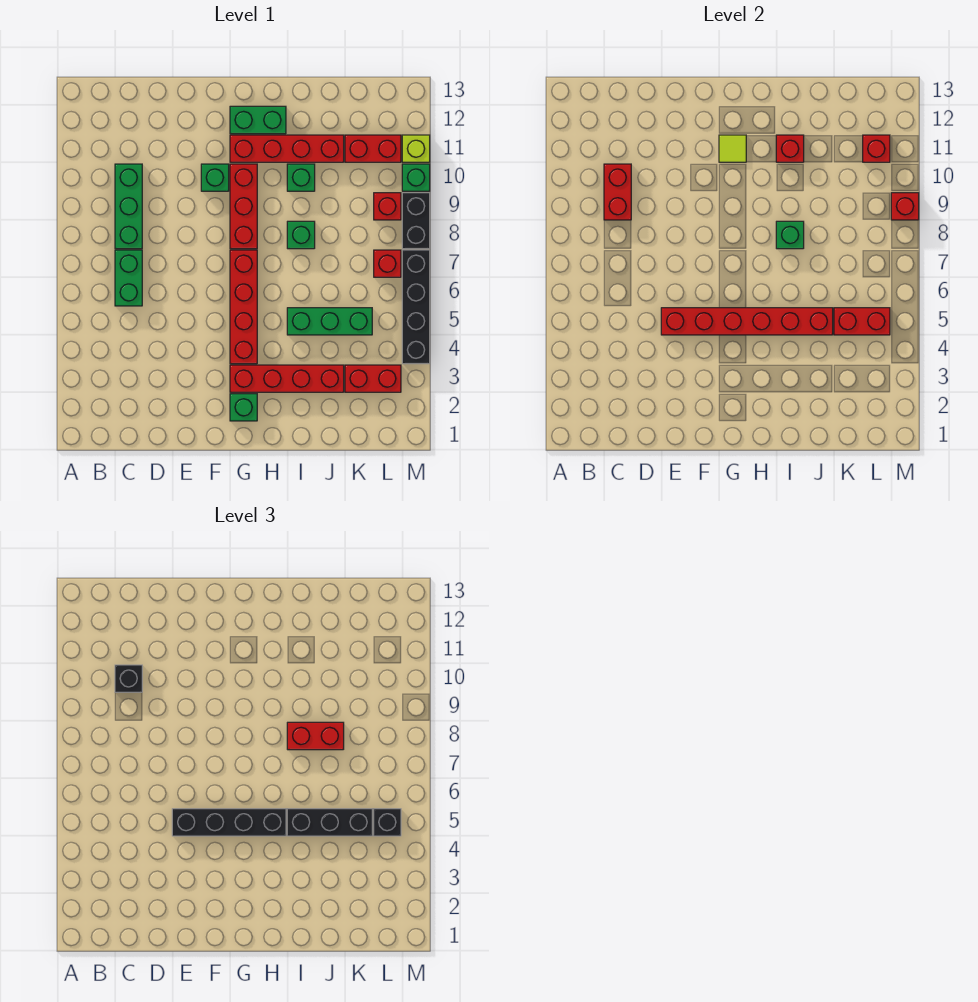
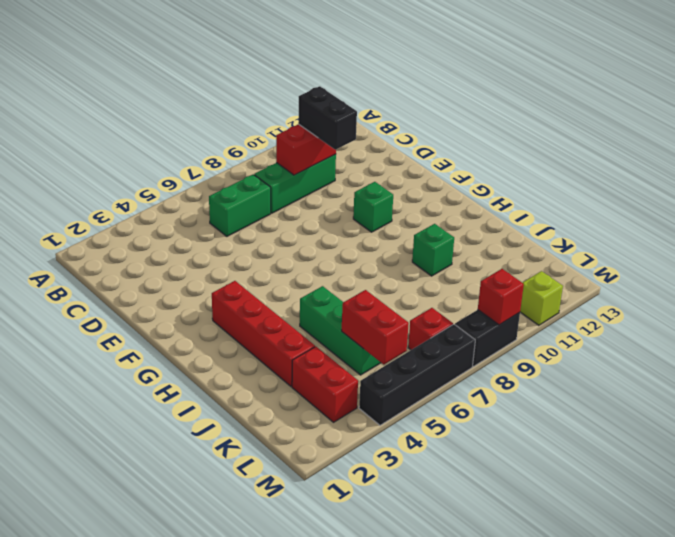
black brick C10:D10 level 3 -> black brick C10 level 3
none -> green brick G2 level 1
none -> red brick G4:G7 level 1
none -> red brick G8:G10 level 1
none -> red brick G11:J11 level 1

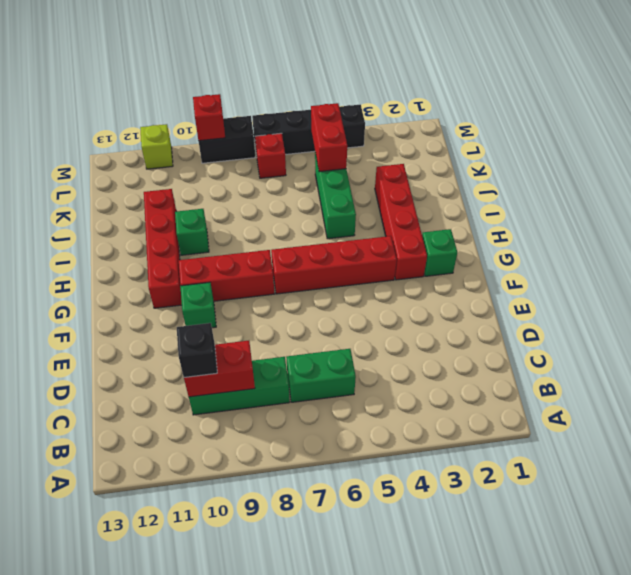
none -> green brick G12:H12 level 1
none -> green brick I8 level 1
none -> red brick K3:L3 level 1
none -> red brick K11:L11 level 1

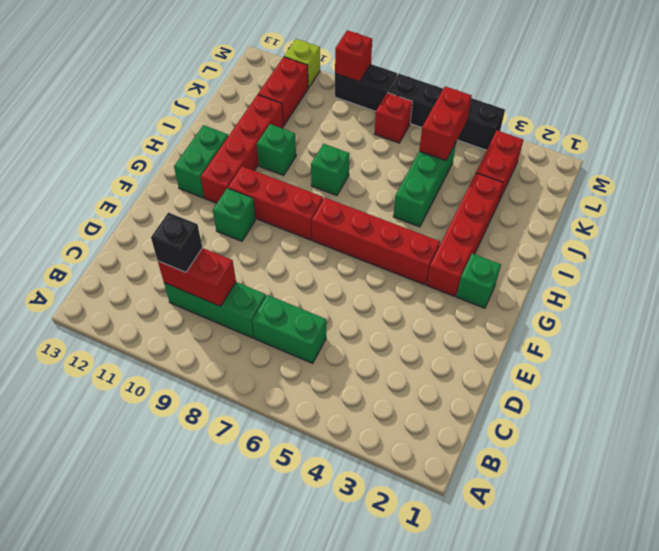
none -> red brick L9 level 1
none -> green brick M10 level 1
none -> red brick E5:J5 level 2
none -> lime tile G11 level 2

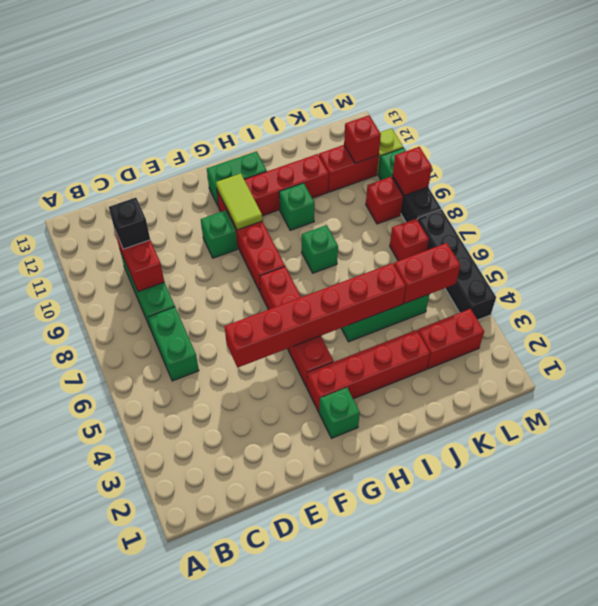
lime tile G10:G11 level 2 -> lime tile G11 level 2
none -> green brick I8 level 2
none -> red brick I11 level 2
none -> black brick E5:H5 level 3
none -> black brick I5:K5 level 3

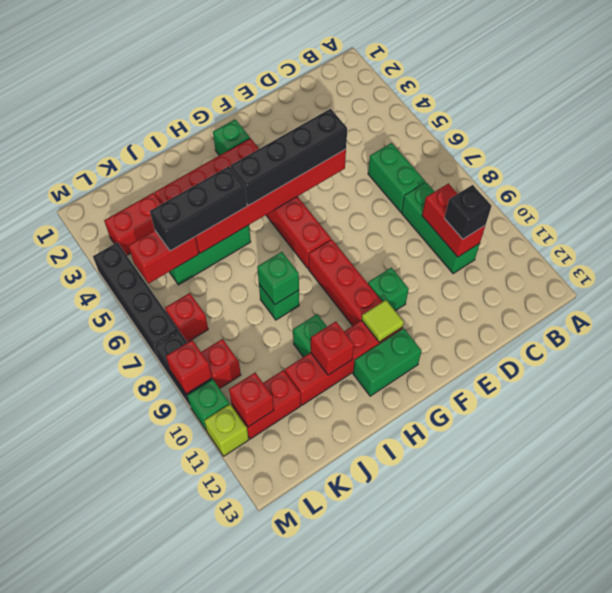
none -> red brick I8:J8 level 3
none -> black brick L5 level 3

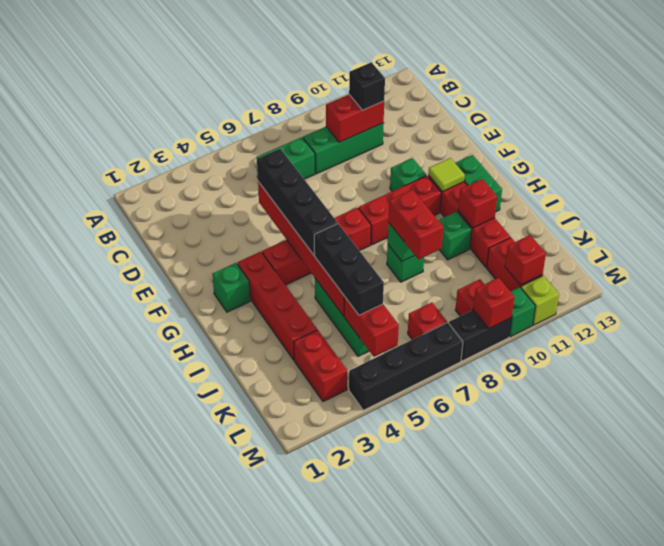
none -> black brick L5 level 3

